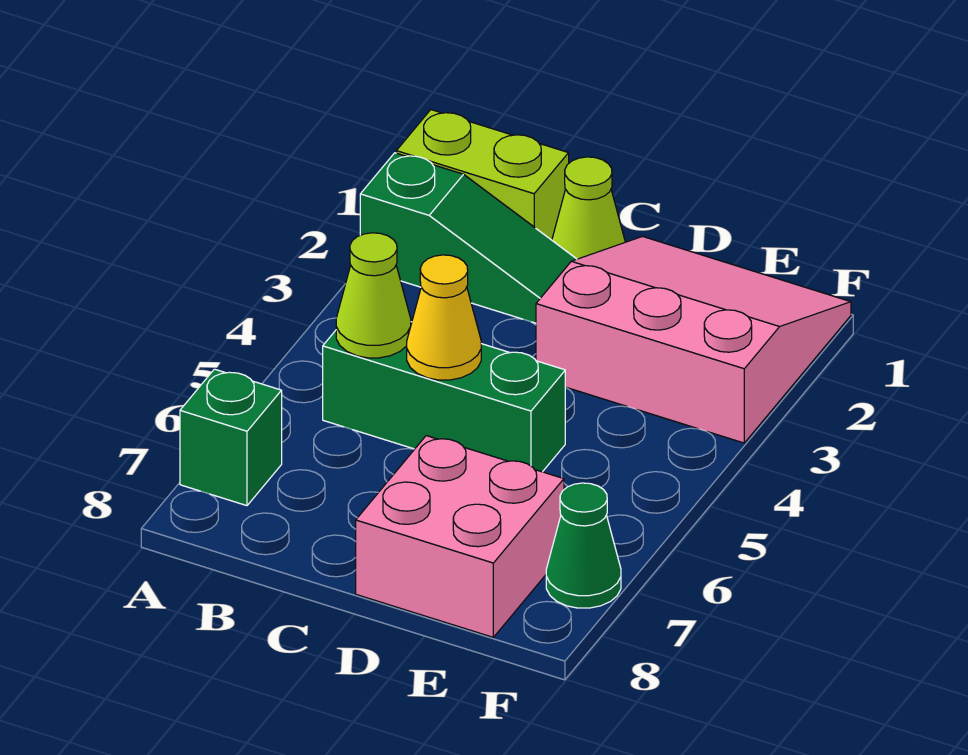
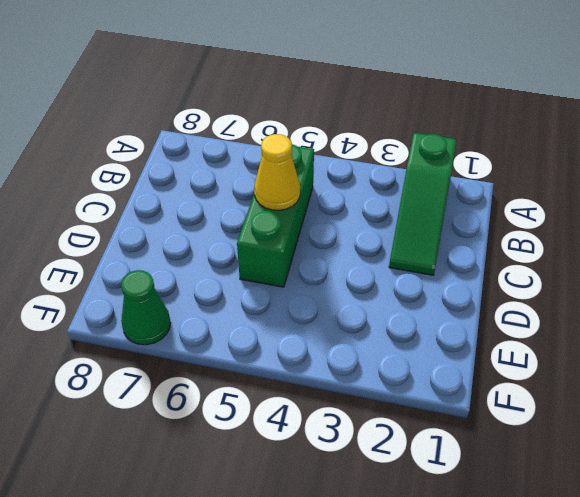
none -> lime brick A1:B1 level 1
none -> green brick A7 level 1

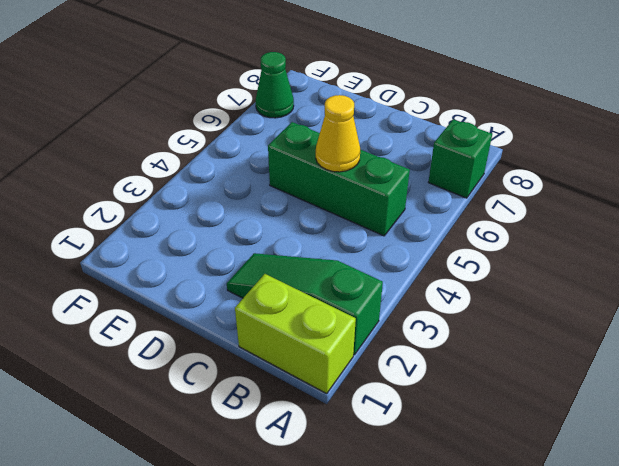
none -> lime cone C1 level 1
none -> pink slope D1:F3 level 1 top 3

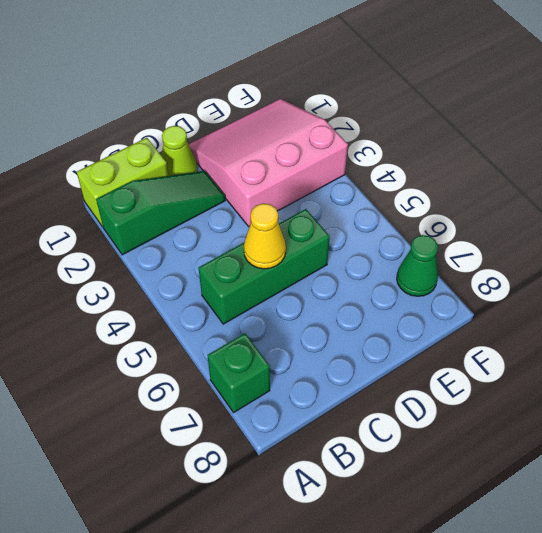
none -> pink brick D7:E8 level 1
none -> lime cone B5 level 2

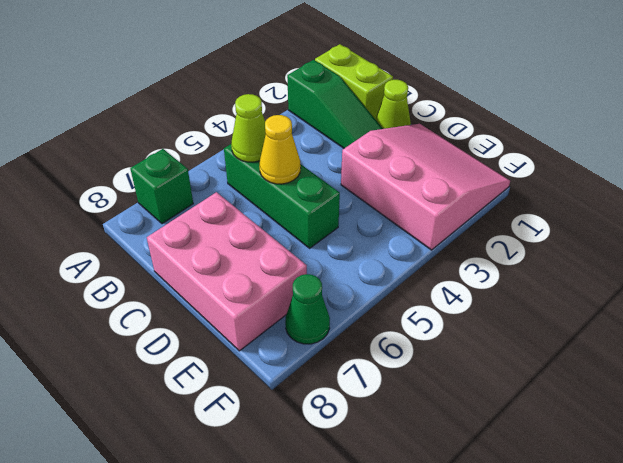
pink brick C7:E8 level 1 -> pink brick D7:E8 level 1

